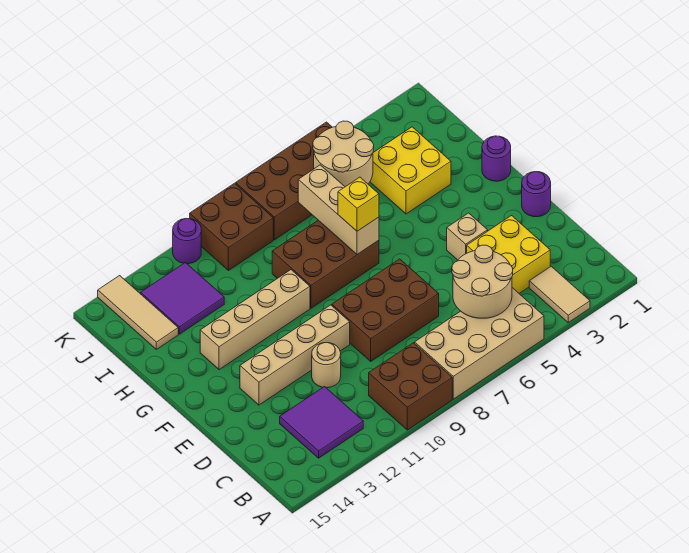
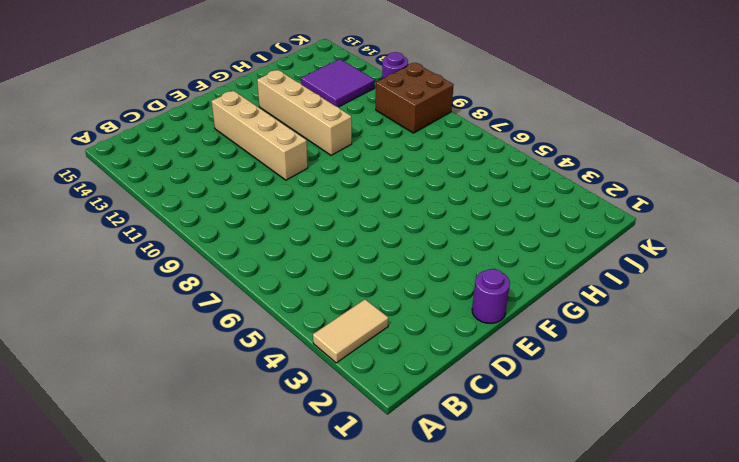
none -> tan brick A5:B8 level 1
none -> brown brick A9:B10 level 1
none -> purple tile B12:C13 level 1

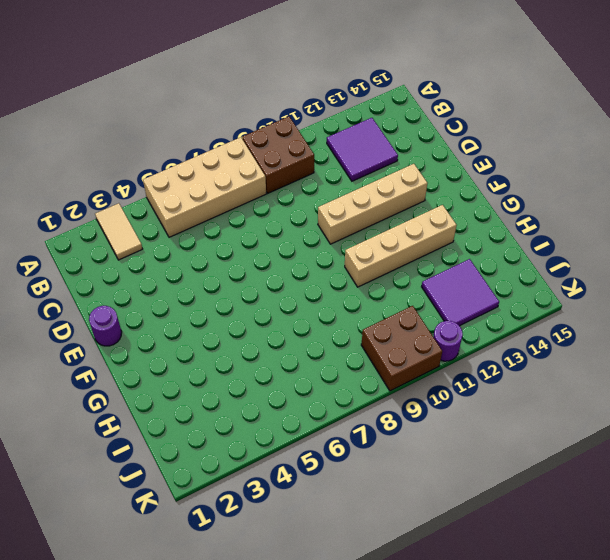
none -> yellow brick C3:D4 level 1
none -> brown brick D7:E9 level 1
none -> tan round brick D11 level 1

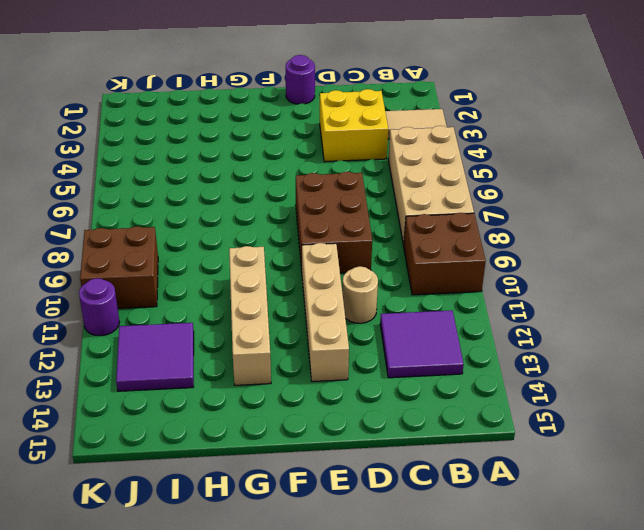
none -> tan brick E4 level 1
none -> purple round brick G1 level 1
none -> brown brick G7:H9 level 1

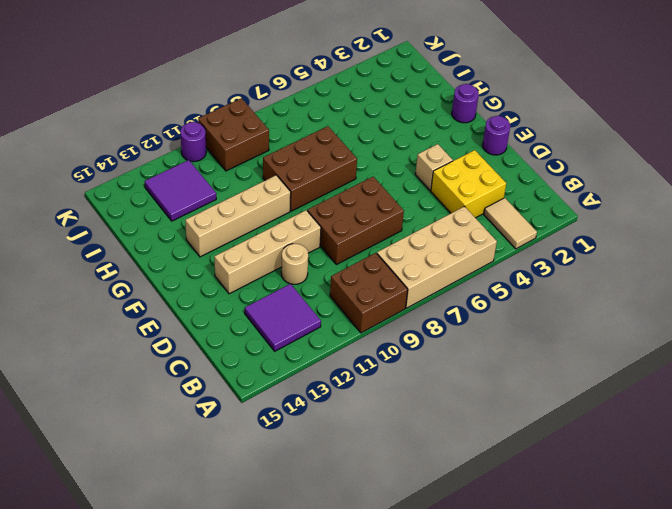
none -> yellow brick H3:I4 level 1
none -> tan tile I14:K14 level 1
none -> brown brick J5:K8 level 1

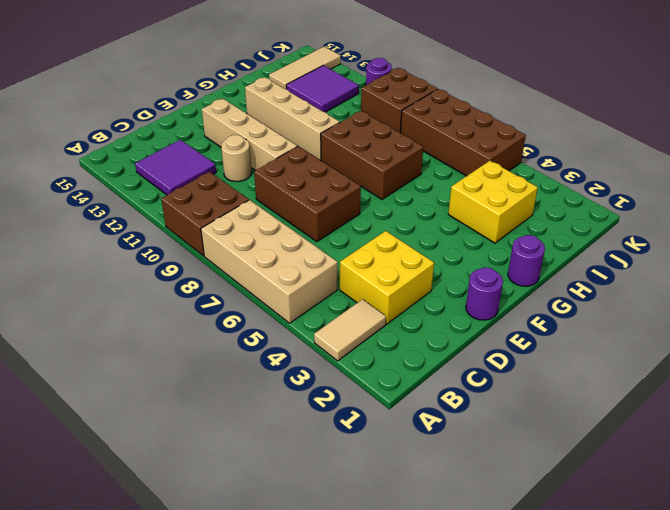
none -> tan brick E4 level 1
none -> tan round brick B5:C6 level 2
none -> tan brick G7:I7 level 2

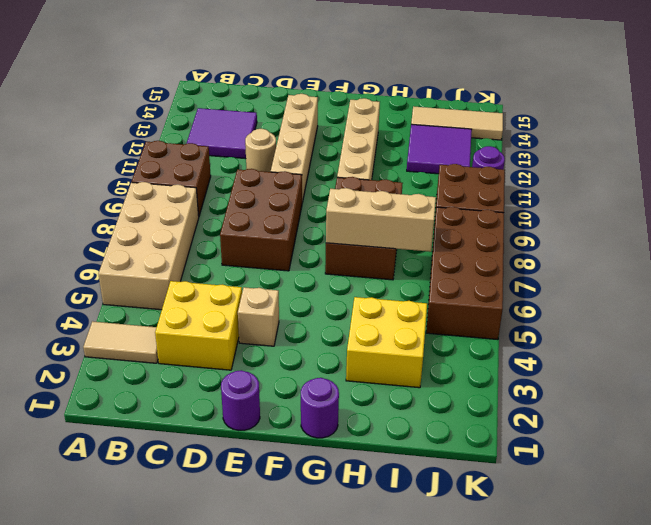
none -> tan round brick B5:C6 level 2
none -> tan round brick I5:J6 level 2
none -> yellow brick G7 level 3

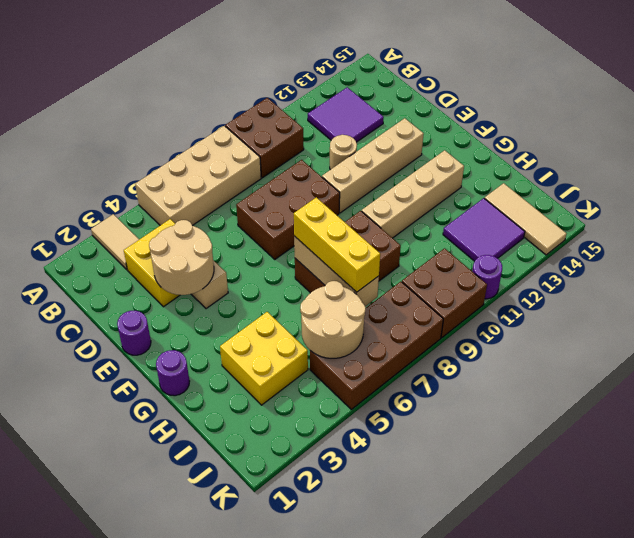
tan round brick D3:E4 level 2 -> tan round brick B5:C6 level 2
yellow brick G7:I7 level 3 -> yellow brick G7 level 3

